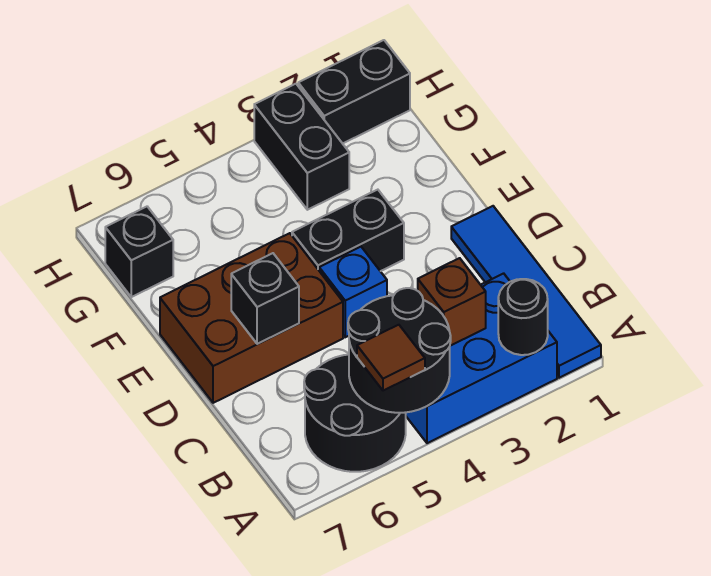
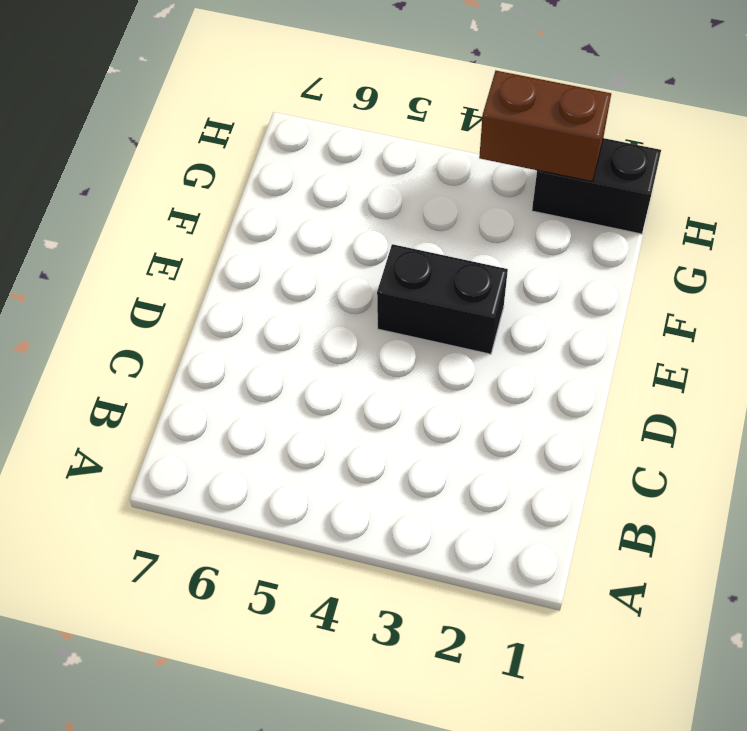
brown brick H2:H3 level 2 -> none
none -> blue tile A1:D1 level 1
none -> blue brick A2:B4 level 1
none -> black round brick A5:B6 level 1

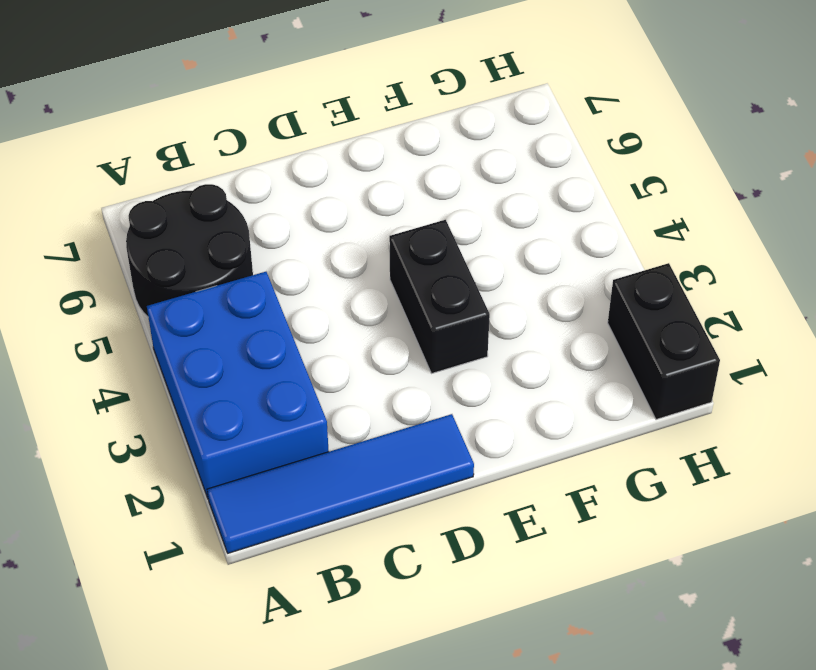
none -> blue brick D4 level 1
none -> brown brick D5:E7 level 1
none -> black brick G3:H3 level 1

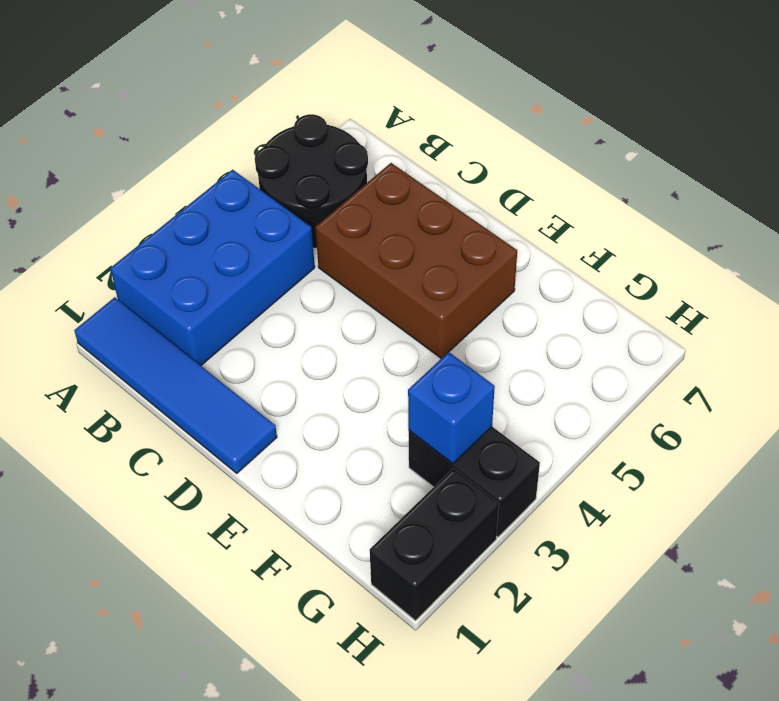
brown brick C5:E6 level 1 -> brown brick D5:E7 level 1
blue brick G3 level 2 -> blue brick D4 level 1
none -> black brick E3:E4 level 1
none -> black brick G7 level 1
none -> black round brick A2 level 2

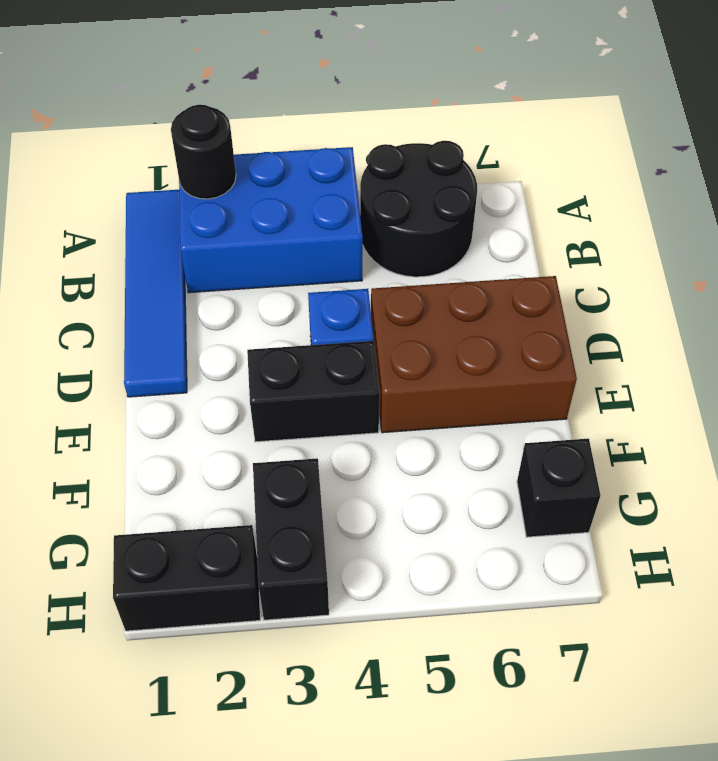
none -> black round brick A4:B5 level 2
none -> brown brick B3 level 2
none -> black brick D6 level 2

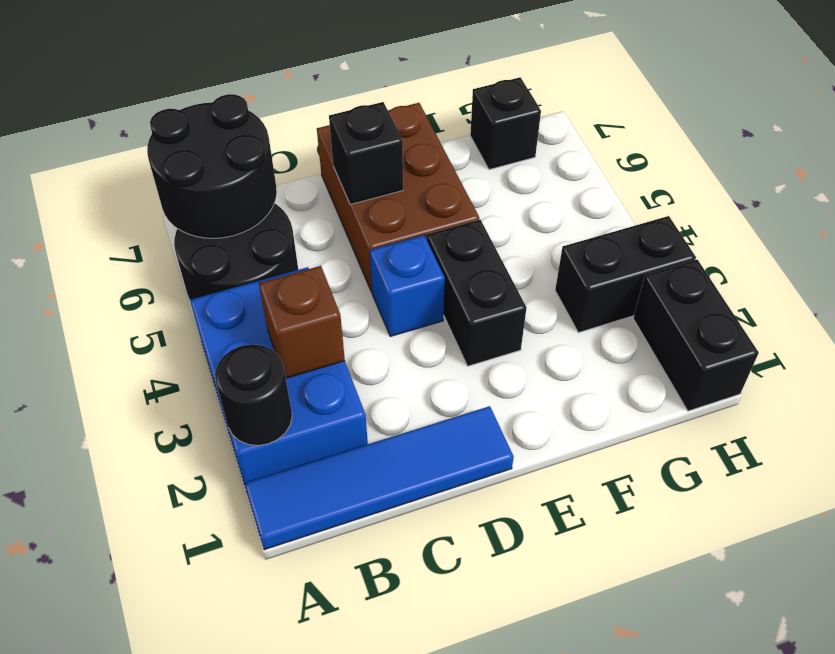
black round brick A6:B7 level 2 -> black round brick A4:B5 level 2
none -> brown tile A5 level 3

